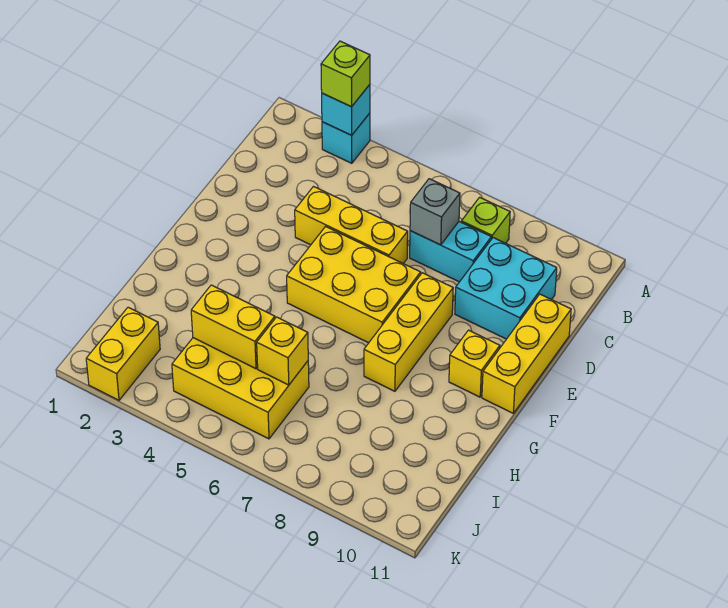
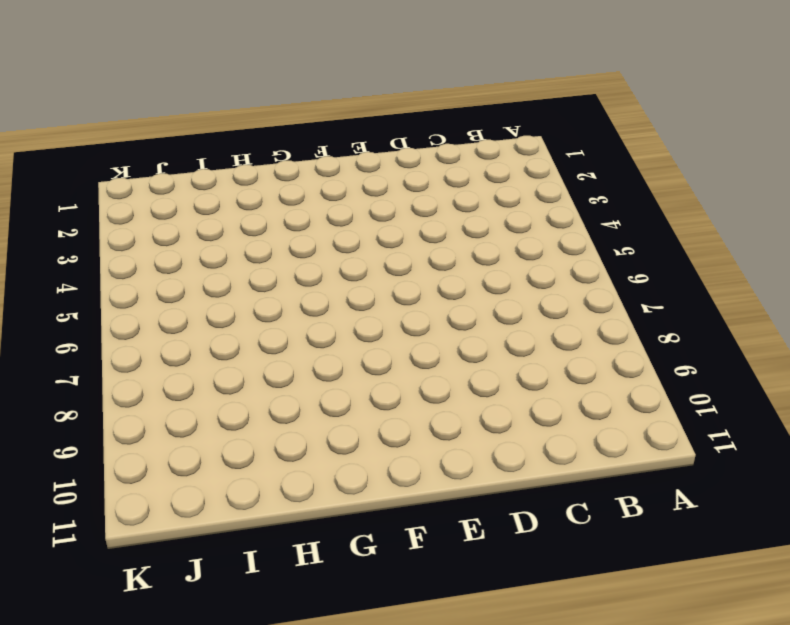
none -> cyan brick A3 level 1
none -> lime brick B8 level 1
none -> cyan brick C7:C8 level 1

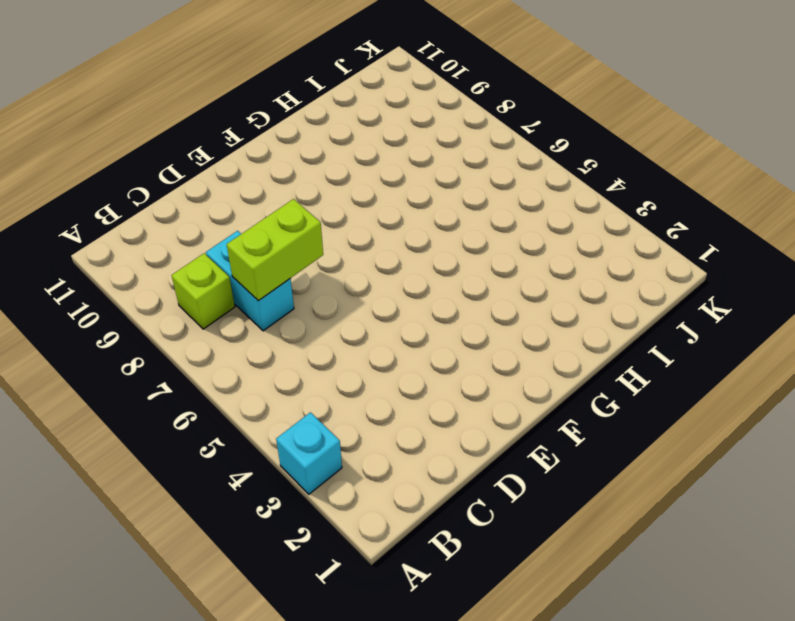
lime brick C7:D7 level 2 -> grey brick C7 level 2
none -> cyan brick C9:D10 level 1
none -> yellow brick D4:D6 level 1
none -> yellow brick D11:F11 level 1

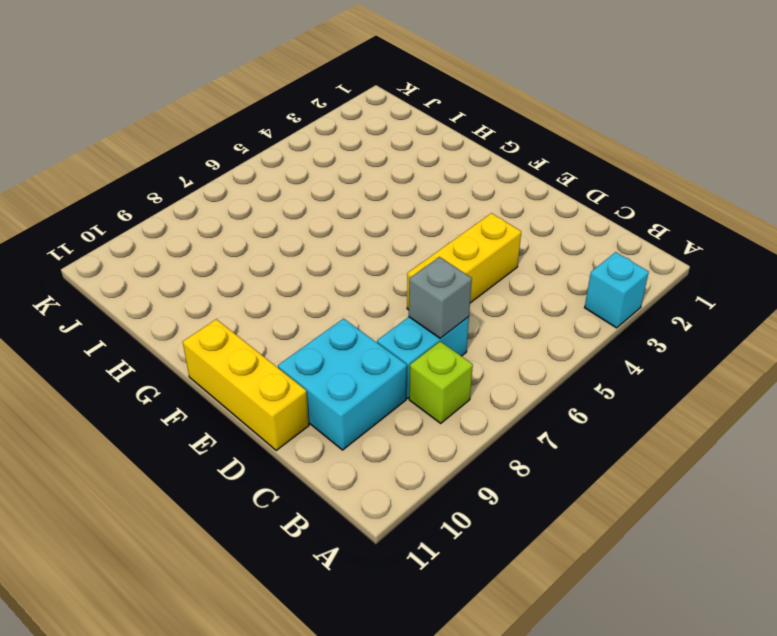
none -> yellow brick E5:F7 level 1
none -> yellow brick E8:G8 level 1
none -> yellow brick F10 level 1

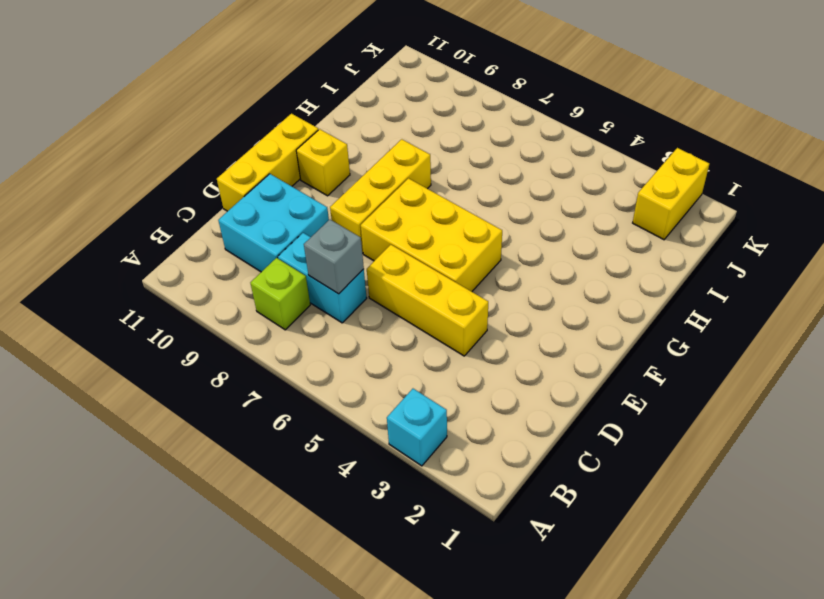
none -> yellow brick I4:J6 level 1
none -> cyan brick A3 level 2
none -> yellow brick I4:I5 level 2

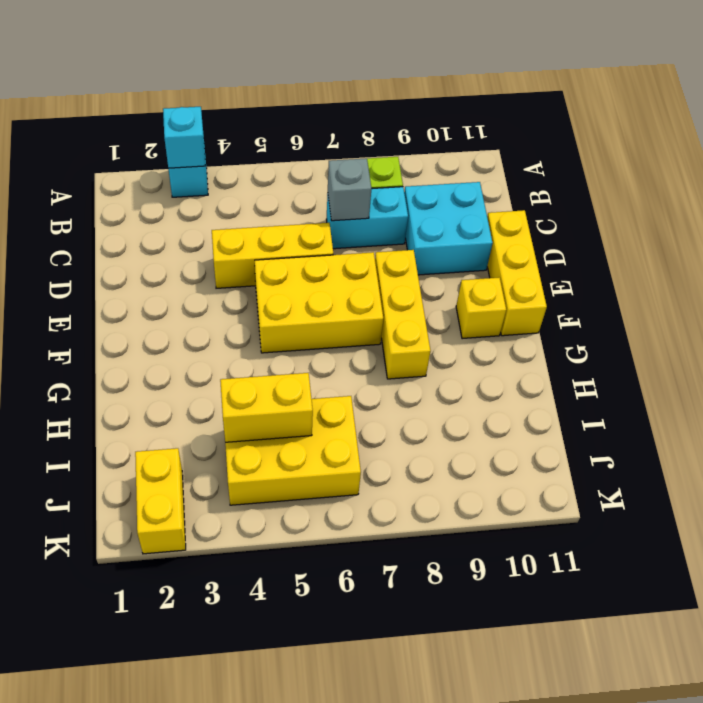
none -> yellow brick I6 level 2
none -> lime brick A3 level 3

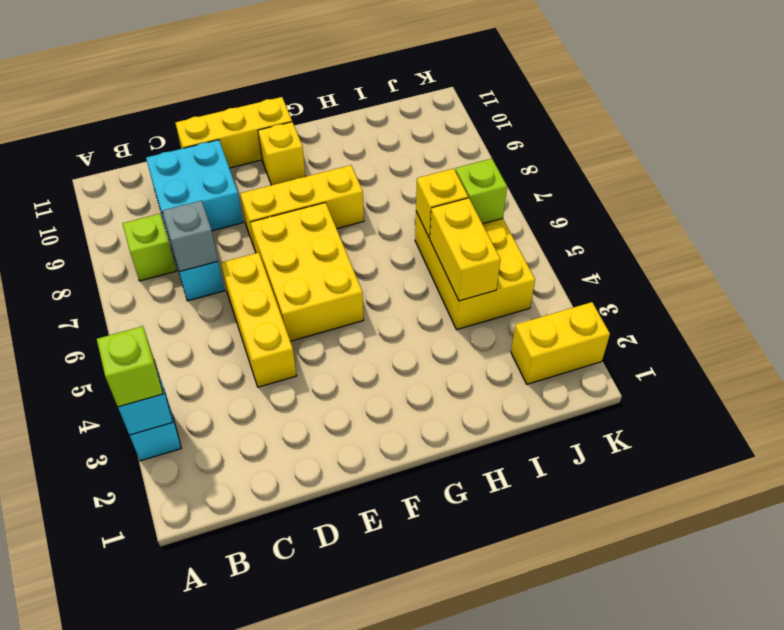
lime brick J6 level 2 -> none

